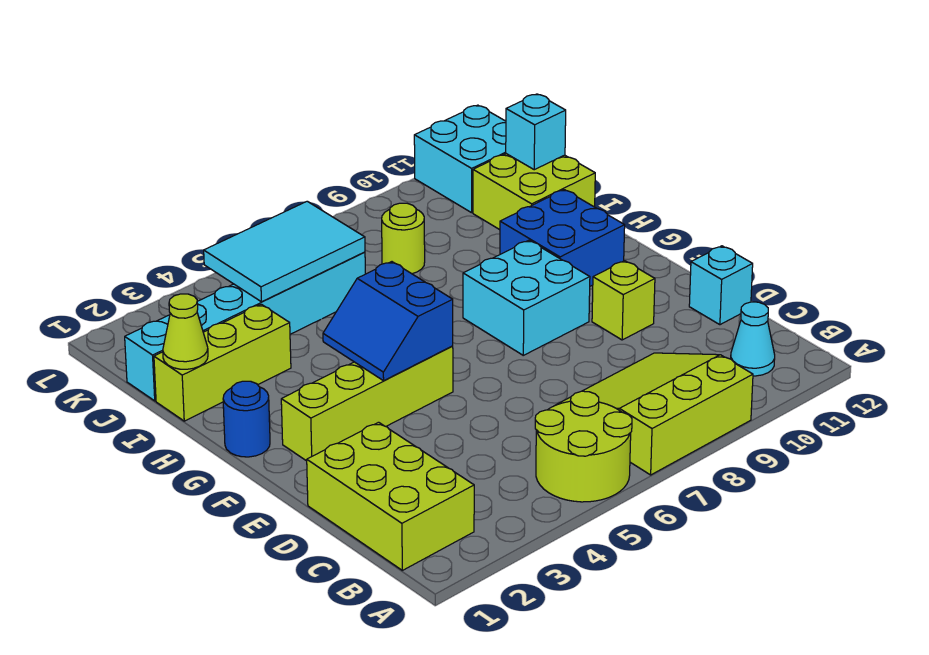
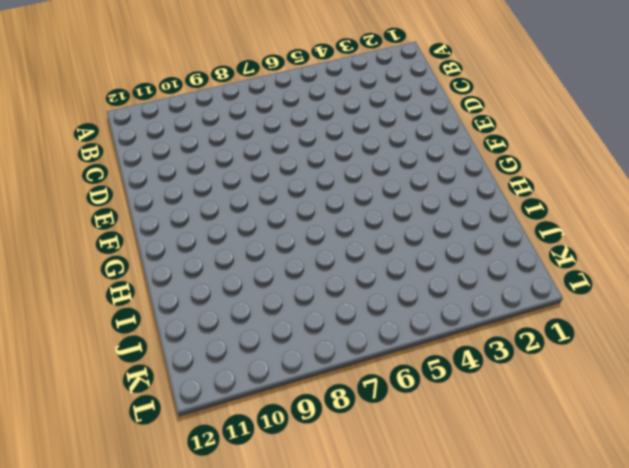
none -> lime round brick A5:B6 level 1
none -> lime slope A7:C9 level 1 top A
none -> lime brick B1:D2 level 1

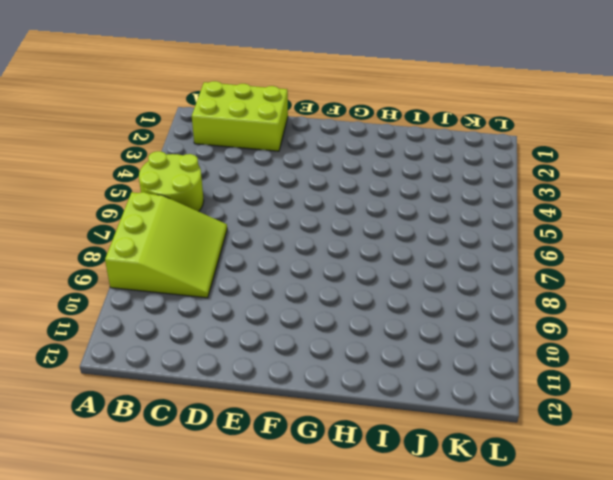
none -> cyan cone B11 level 1
none -> cyan brick D12 level 1
none -> lime brick E10 level 1

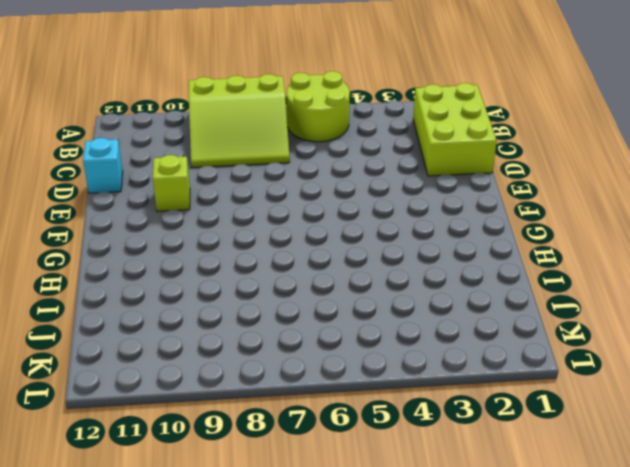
none -> cyan cone B11 level 1
none -> lime brick F2:F5 level 1
none -> cyan brick F8:G9 level 1

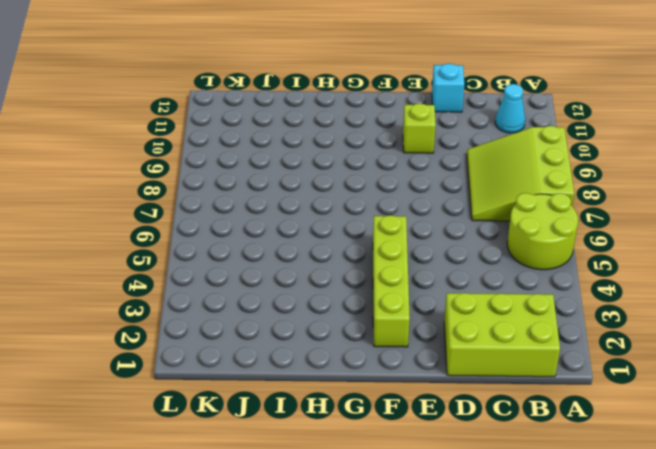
none -> cyan brick F8:G9 level 1
none -> blue round brick G1 level 1
none -> blue brick G10:H11 level 1

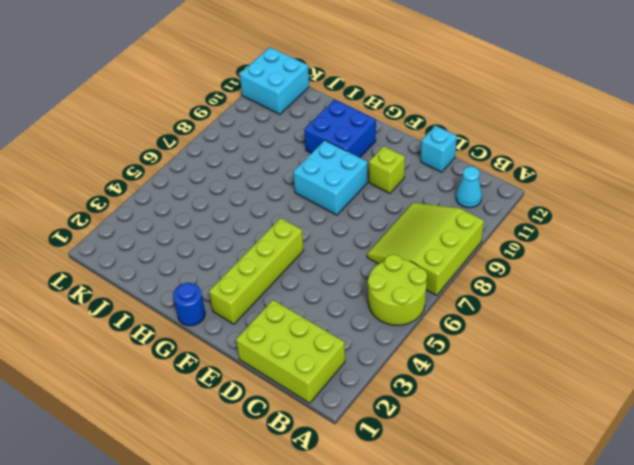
none -> lime brick I1:I3 level 1
none -> lime brick I11:J12 level 1
none -> cyan brick J1:J6 level 1

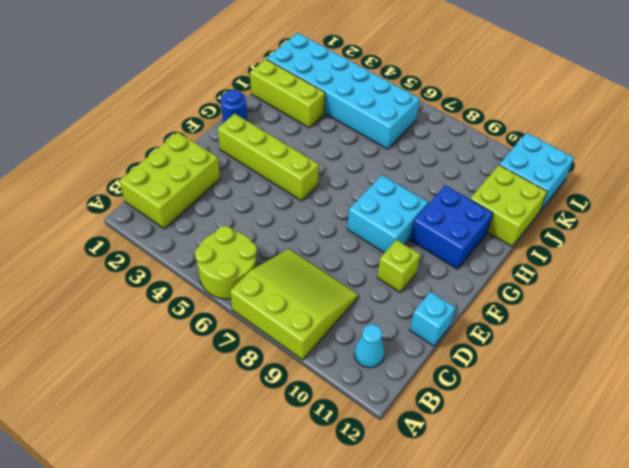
cyan brick J1:K6 level 1 -> cyan brick J1:J6 level 1
none -> lime round brick J8 level 1
none -> blue slope F4:G5 level 2 top 5
none -> lime cone I1 level 2

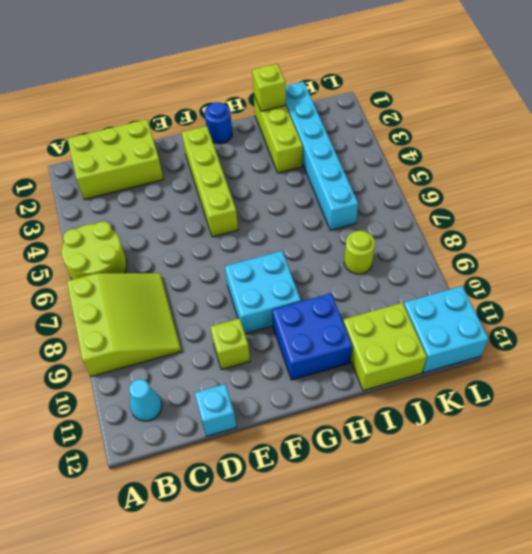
lime brick I1 level 2 -> lime cone I1 level 2
none -> blue slope F4:G5 level 2 top 5
none -> cyan tile J4:K6 level 2
none -> cyan brick J12 level 2

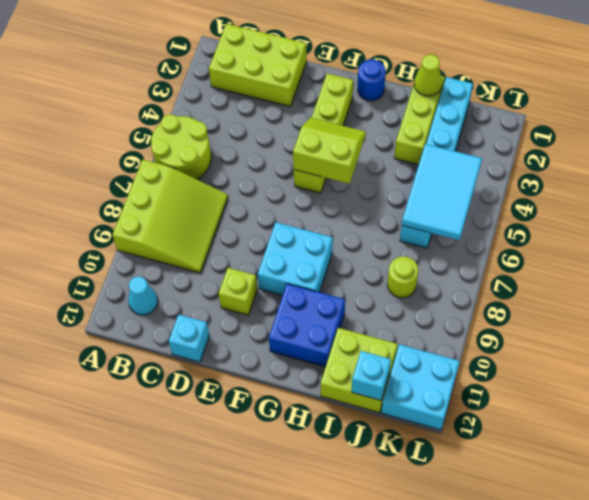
lime slope F4:G5 level 2 top 5 -> blue slope F4:G5 level 2 top 5

